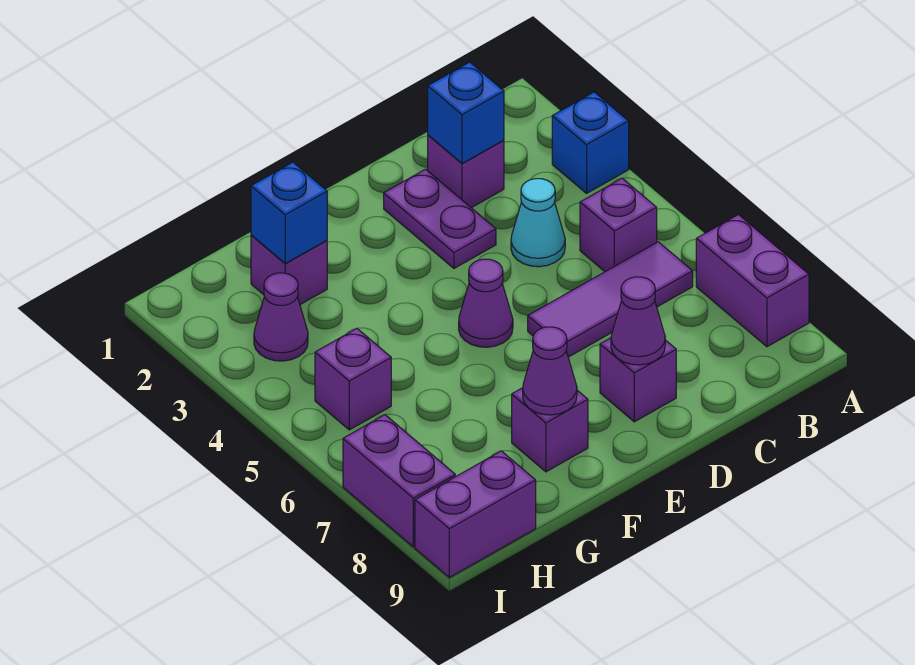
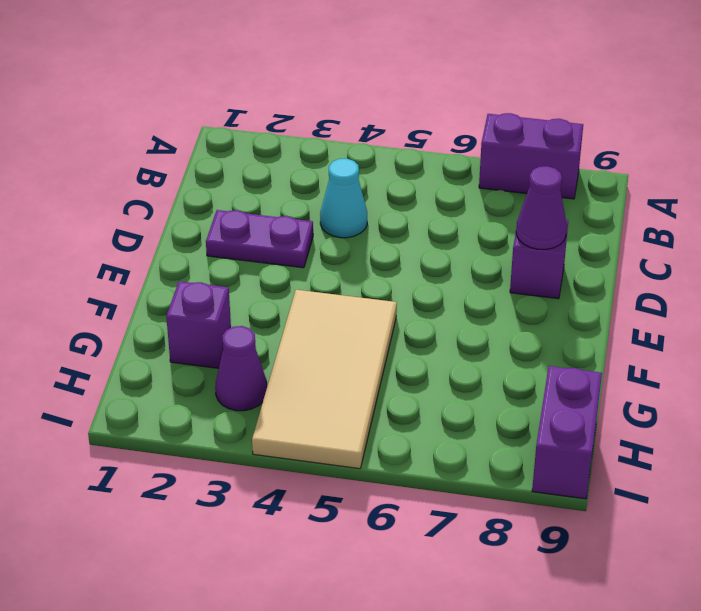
tan tile F4:I5 level 1 -> purple brick H5 level 1
none -> blue brick A3 level 1
none -> purple brick B5 level 1
none -> purple tile B6:D6 level 1

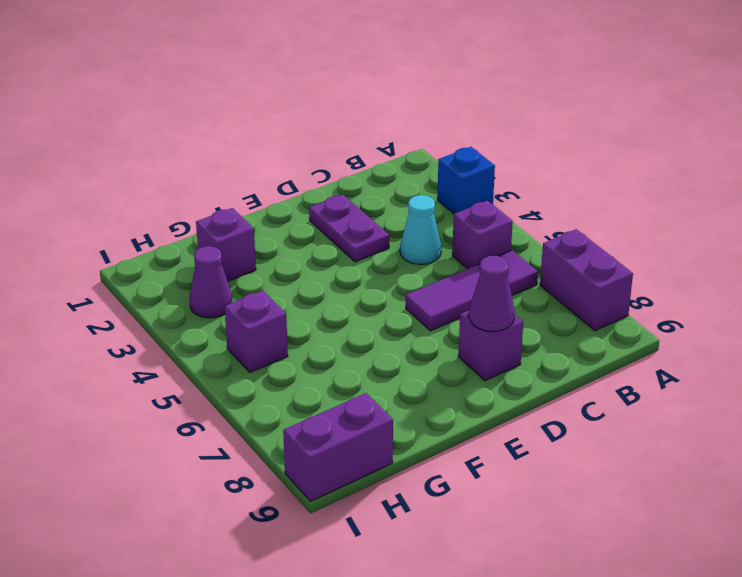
none -> purple brick C2 level 1
none -> purple cone E5 level 1
none -> purple brick F8 level 1

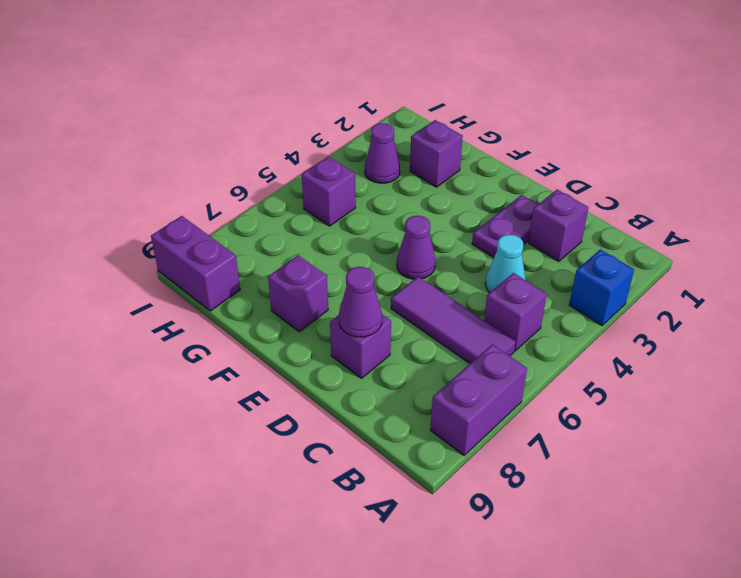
none -> purple brick I7:I8 level 1
none -> blue brick C2 level 2
none -> purple cone F8 level 2

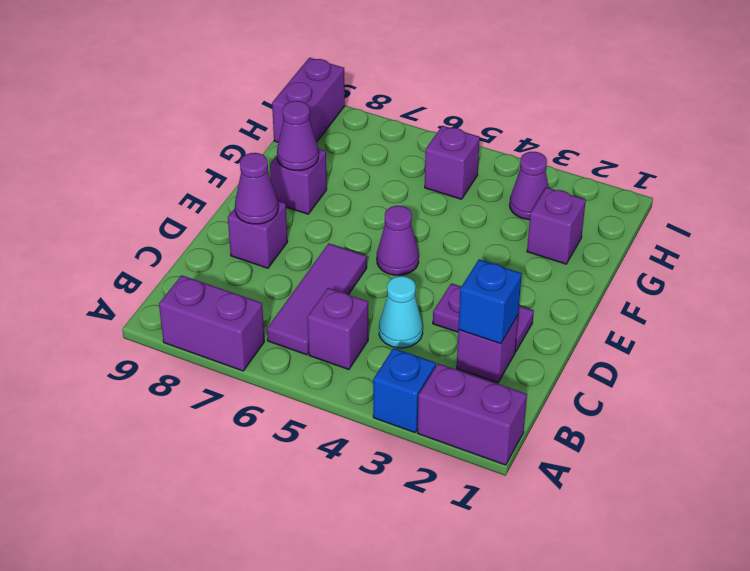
purple brick A1:A2 level 1 -> purple brick I7:I8 level 1
none -> blue brick G2 level 2

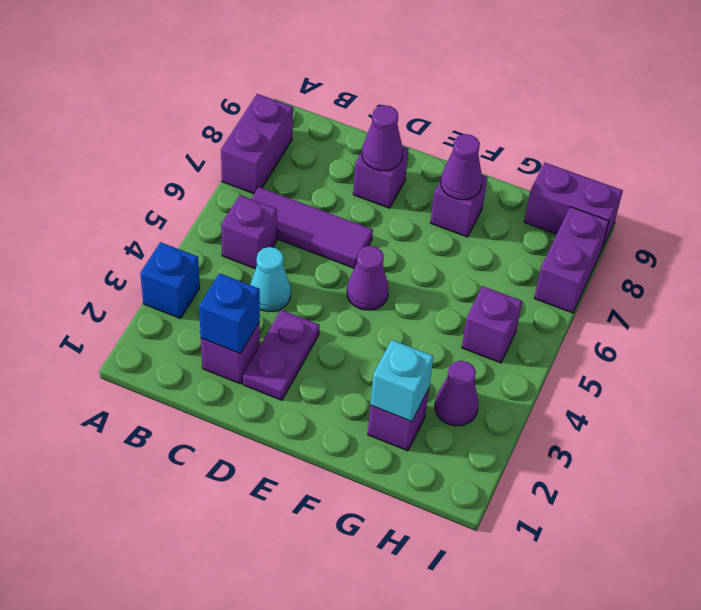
cyan brick G2 level 2 -> blue brick G2 level 2

